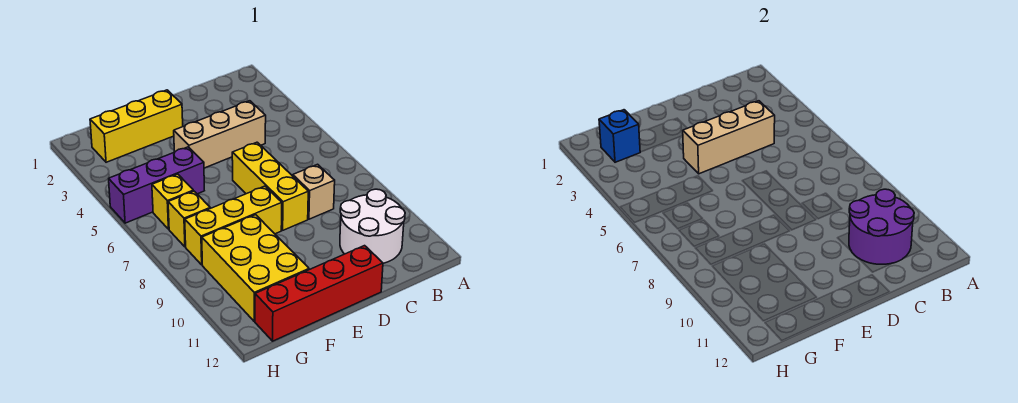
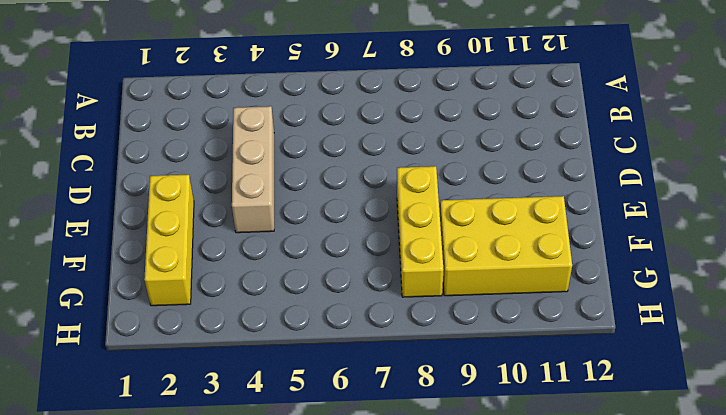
none -> white round brick B10:C11 level 1
none -> tan brick C8 level 1
none -> yellow brick D6:D8 level 1

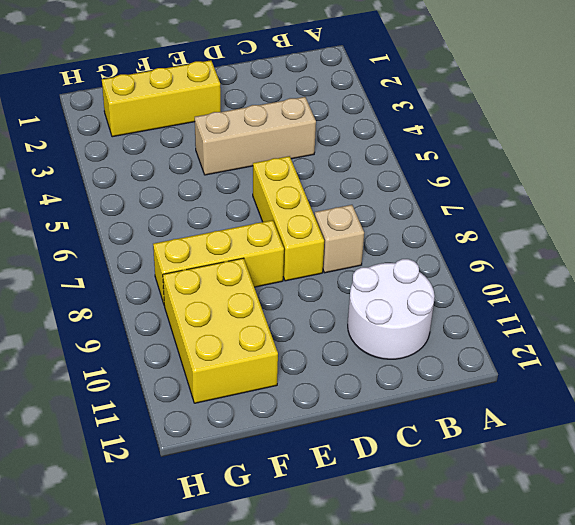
none -> red brick D12:G12 level 1
none -> purple brick F5:H5 level 1
none -> yellow brick G6 level 1

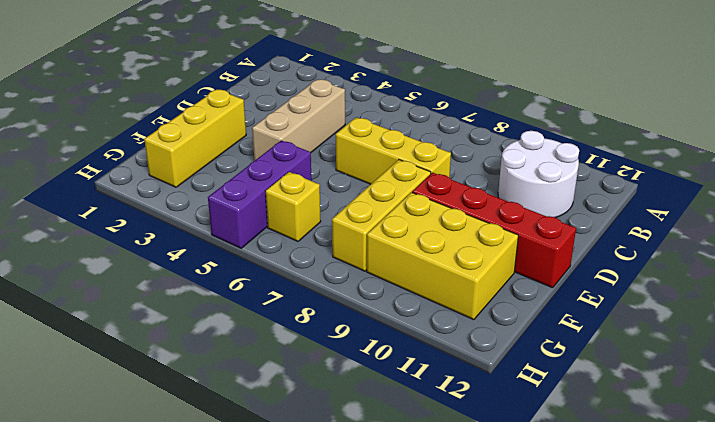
red brick E9:E12 level 1 -> red brick D12:G12 level 1
none -> tan brick C8 level 1
none -> yellow brick G7 level 1
none -> purple round brick B10:C11 level 2

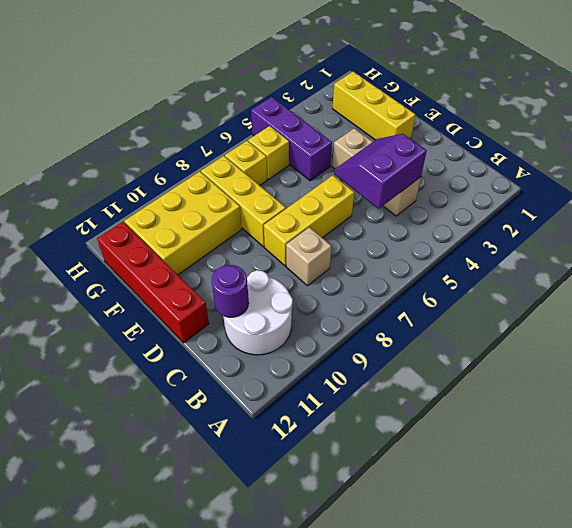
purple slope C4:D5 level 2 top C -> tan brick C4:E4 level 2
purple round brick C11 level 2 -> purple round brick B10:C11 level 2
none -> blue brick G2 level 2

